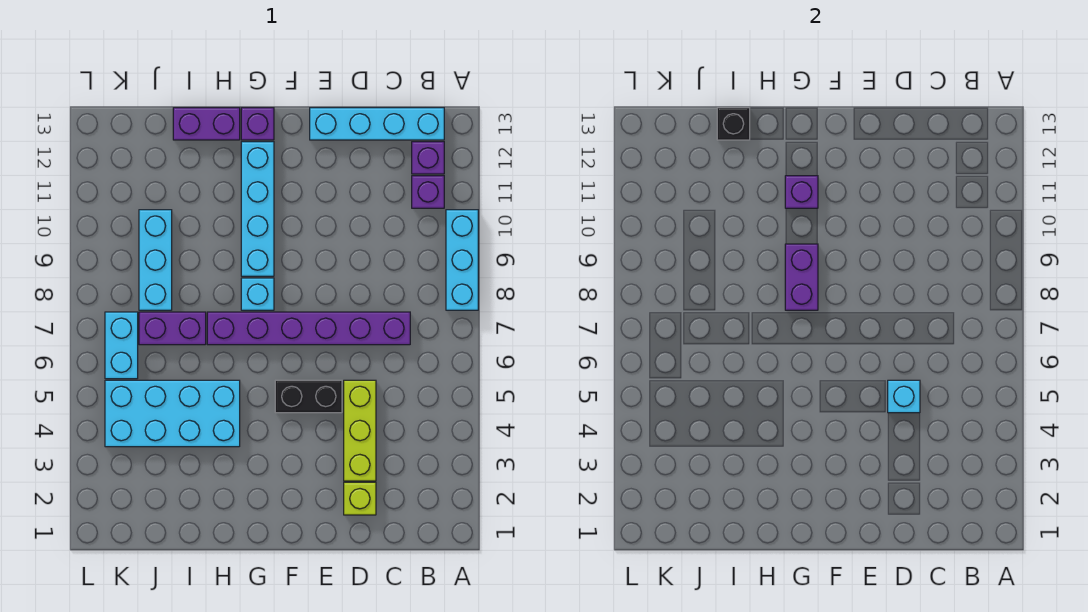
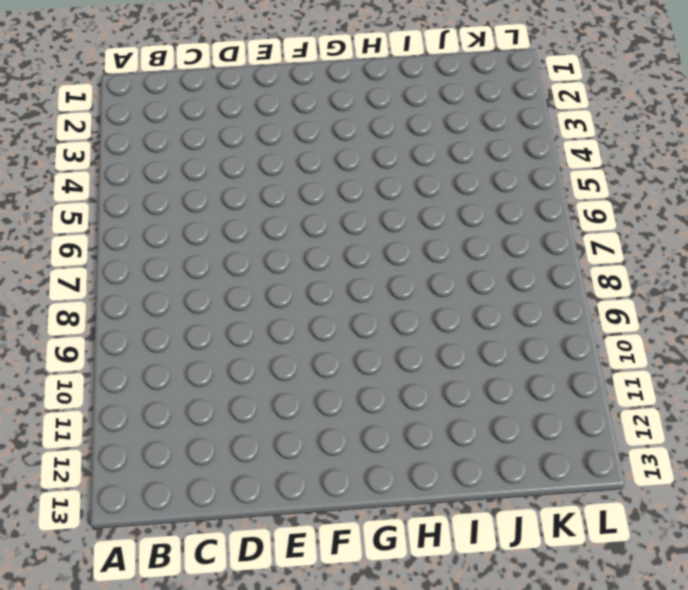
none -> cyan brick A8:A10 level 1
none -> purple brick B11 level 1
none -> purple brick B12 level 1

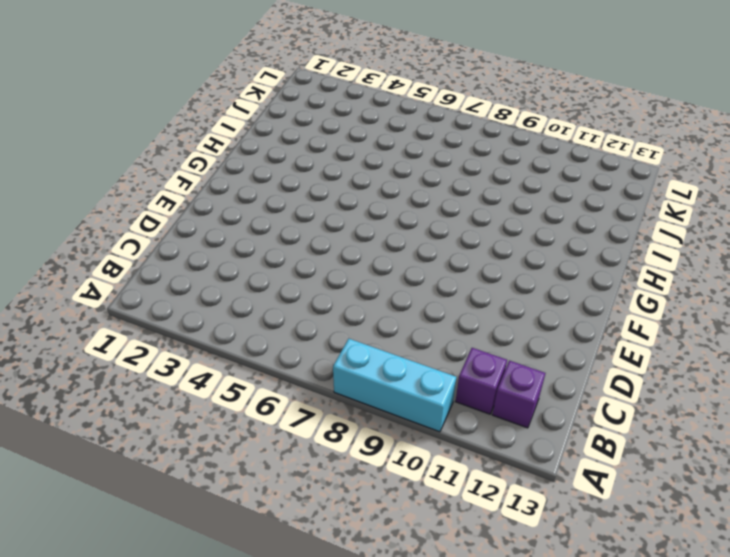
none -> cyan brick B13:E13 level 1
none -> purple brick C7:H7 level 1
none -> lime brick D2 level 1

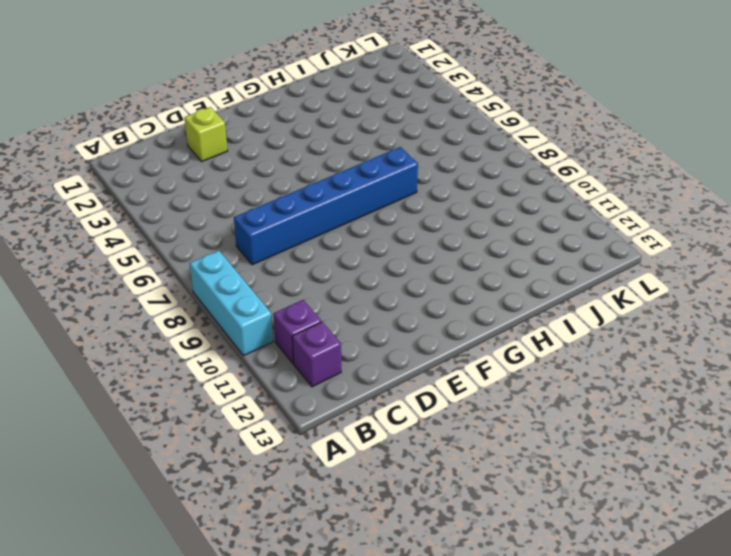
blue brick C7:H7 level 1 -> purple brick C7:H7 level 1
none -> cyan brick B13:E13 level 1
none -> lime brick D3:D5 level 1
none -> black brick E5:F5 level 1

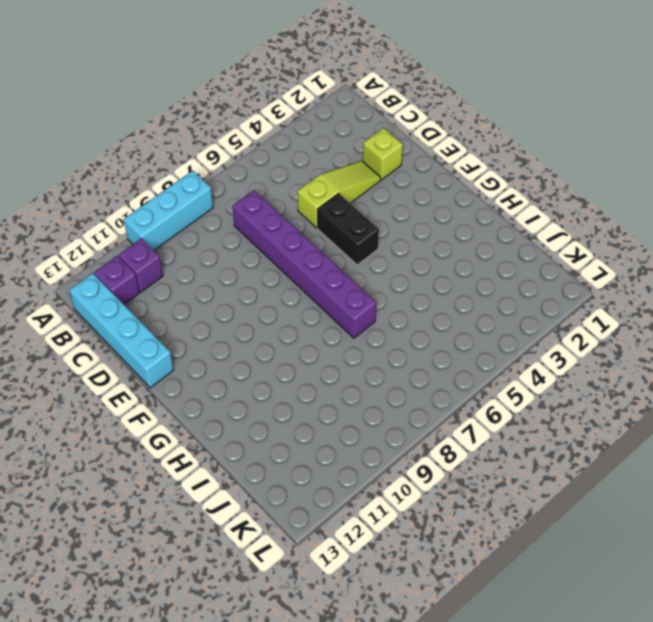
lime slope D3:D5 level 1 top 5 -> lime brick D3:D5 level 1
none -> cyan brick G8 level 1
none -> cyan brick G9:G12 level 1
none -> purple brick G13 level 1

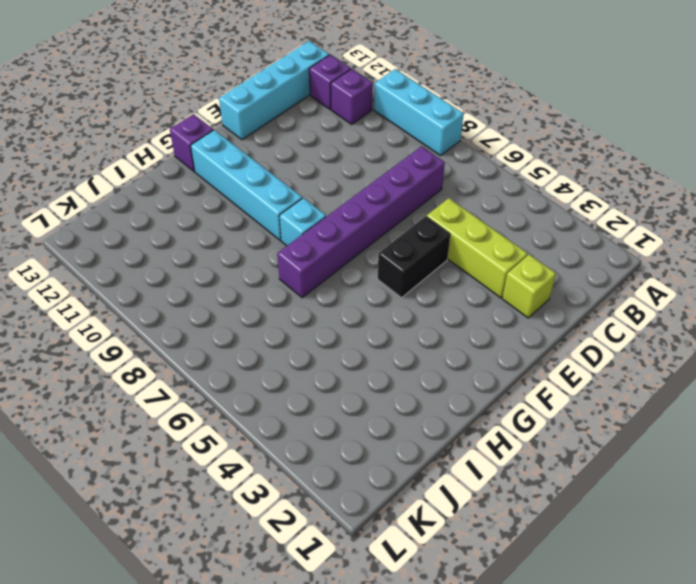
none -> cyan brick H4:K5 level 1
none -> purple brick H13:I13 level 1
none -> purple brick I7:J7 level 1

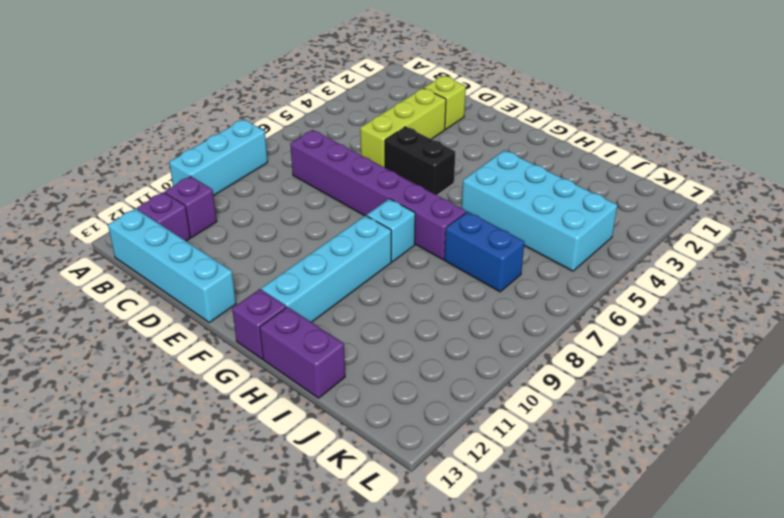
blue brick I7:J7 level 1 -> purple brick I7:J7 level 1
none -> cyan brick J8:J10 level 1
none -> cyan brick K6:K7 level 1
none -> cyan brick D5 level 2

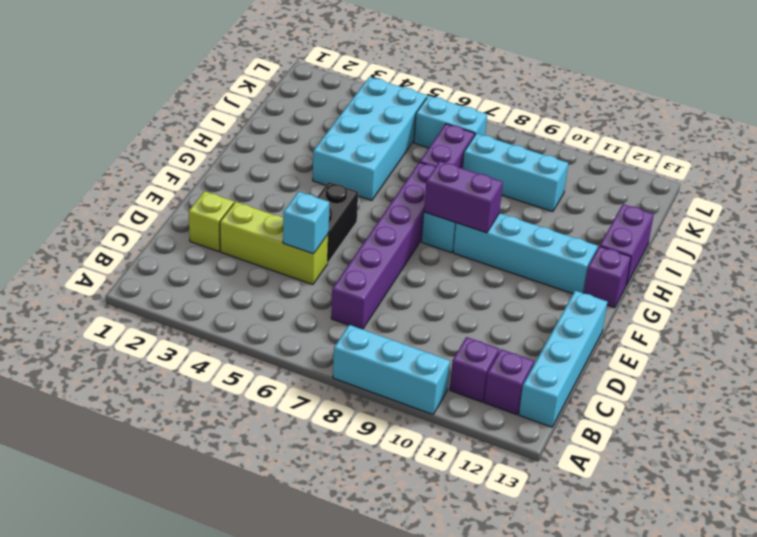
none -> purple brick G11 level 2
none -> black brick I13 level 2

